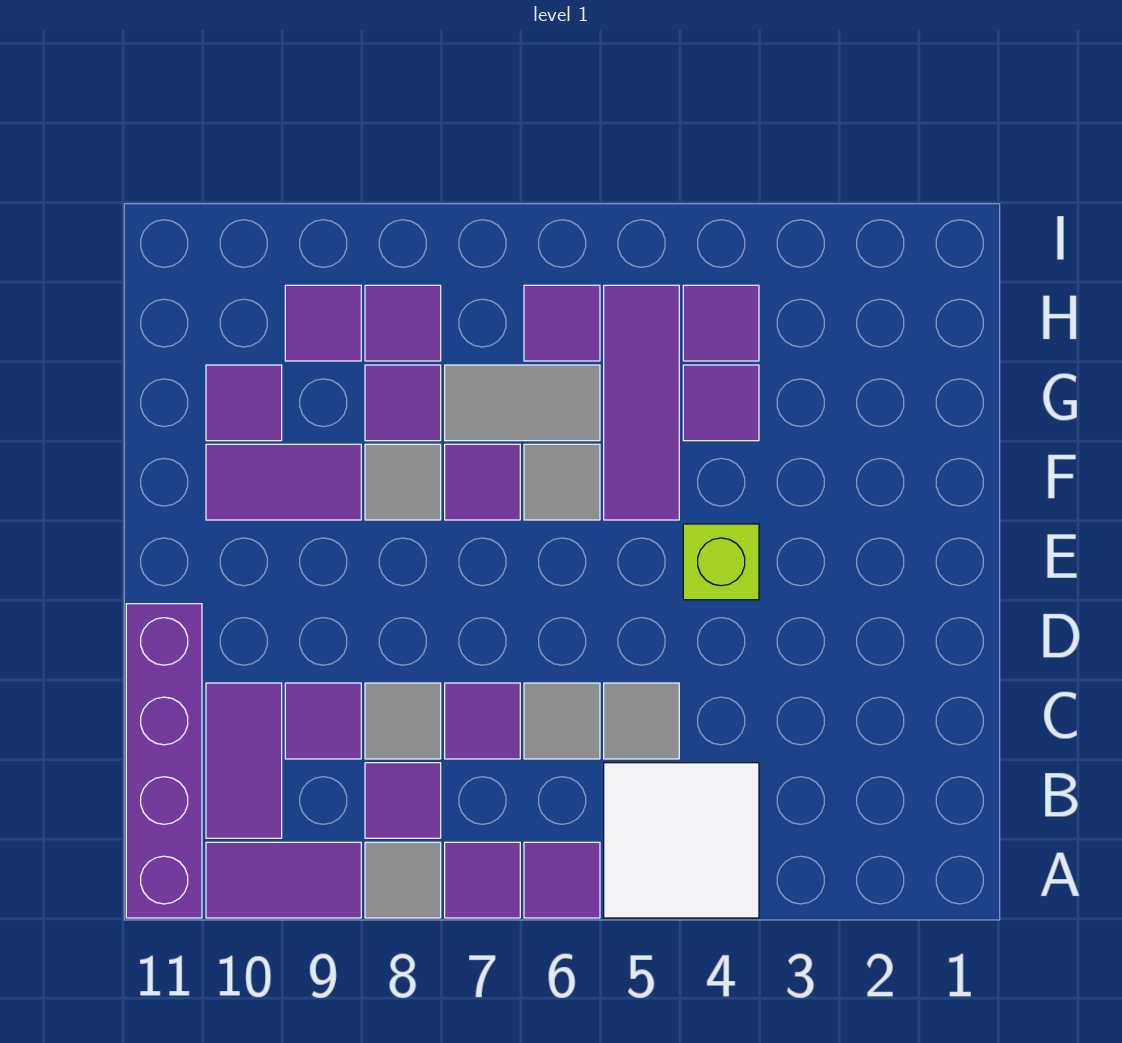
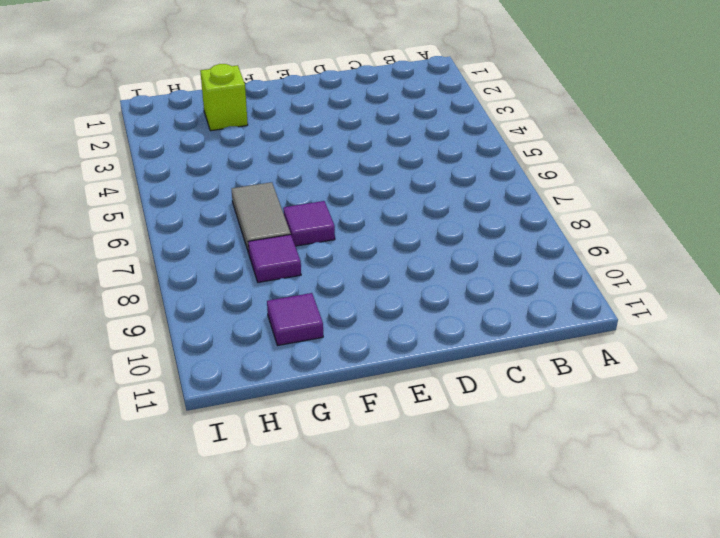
lime brick G2 level 1 -> lime brick E4 level 1
none -> white tile A4:B5 level 1
none -> purple tile A6 level 1
none -> purple tile A7 level 1

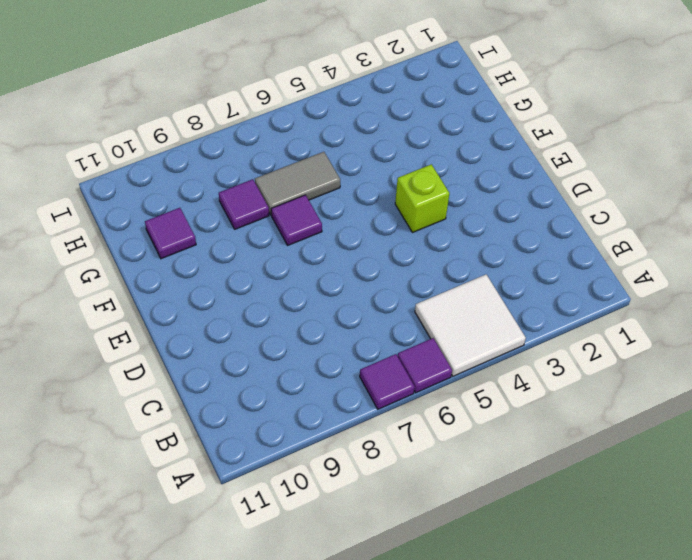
none -> grey tile A8 level 1
none -> purple tile A9:A10 level 1
none -> purple brick A11:D11 level 1

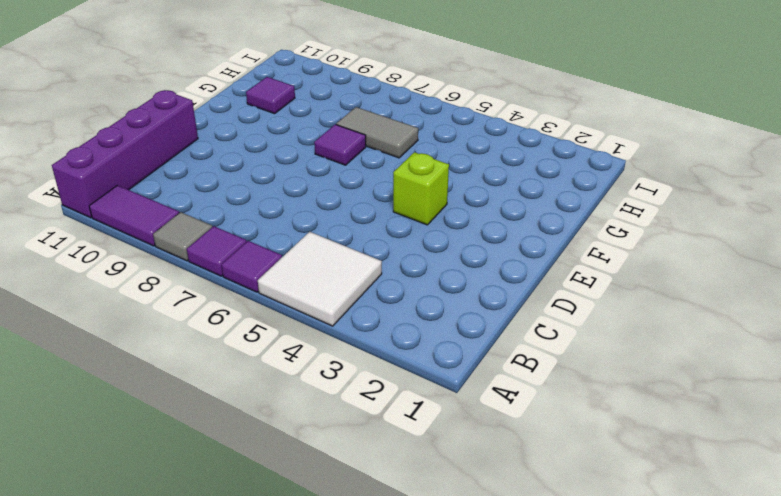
none -> purple tile B8 level 1
none -> purple tile B10:C10 level 1
none -> grey tile C5 level 1

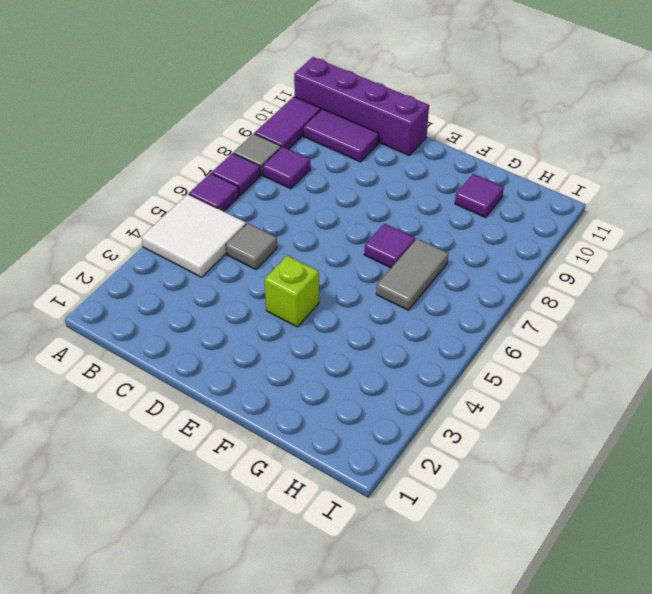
none -> grey tile C6 level 1
none -> purple tile C7 level 1
none -> grey tile C8 level 1

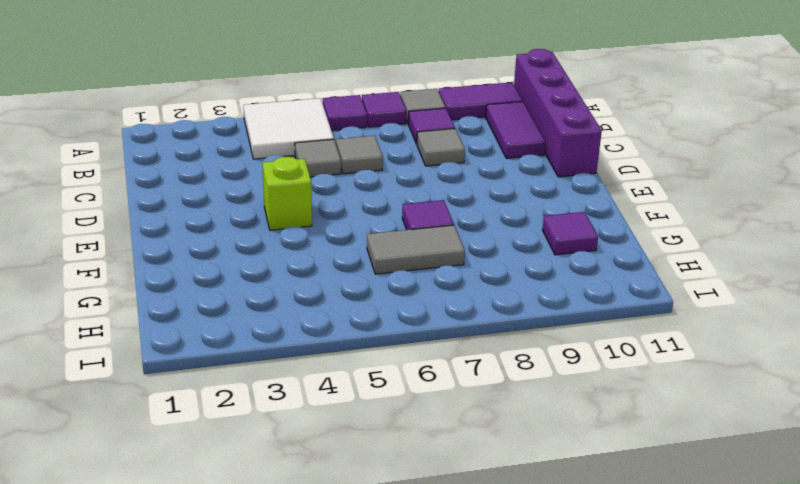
none -> purple tile C7 level 1
none -> purple tile C9 level 1
none -> purple tile F5:H5 level 1

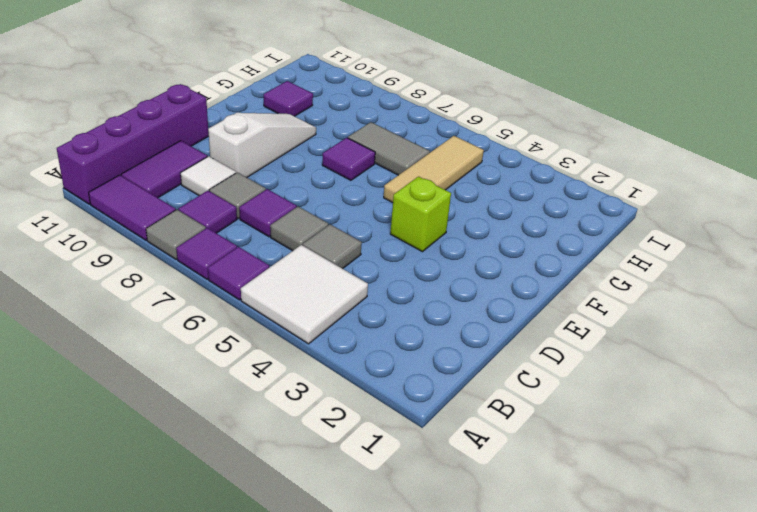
white tile C9 level 1 -> purple tile C9 level 1
white slope D9:F9 level 1 top D -> purple tile F9:F10 level 1
tan tile F5:H5 level 1 -> purple tile F5:H5 level 1
none -> grey tile F6 level 1
none -> grey tile F8 level 1
none -> purple tile G4 level 1

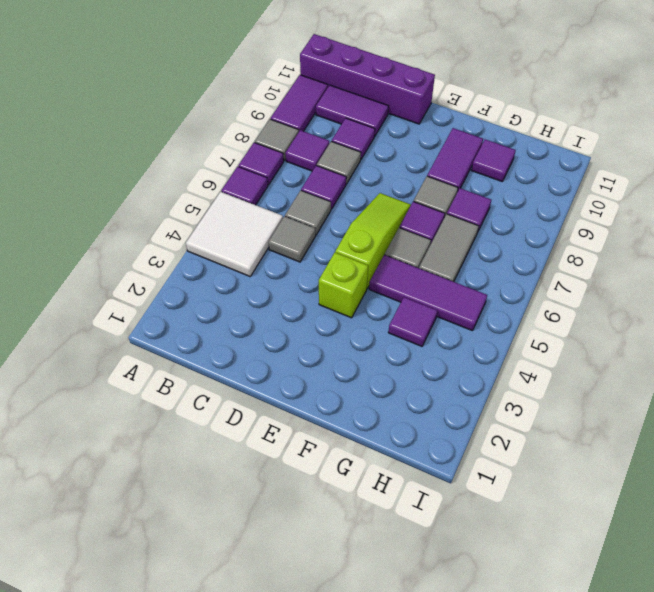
lime slope E5:E7 level 1 top 5 -> none
none -> purple tile H4 level 1
none -> purple tile H6 level 1
none -> purple tile H8 level 1

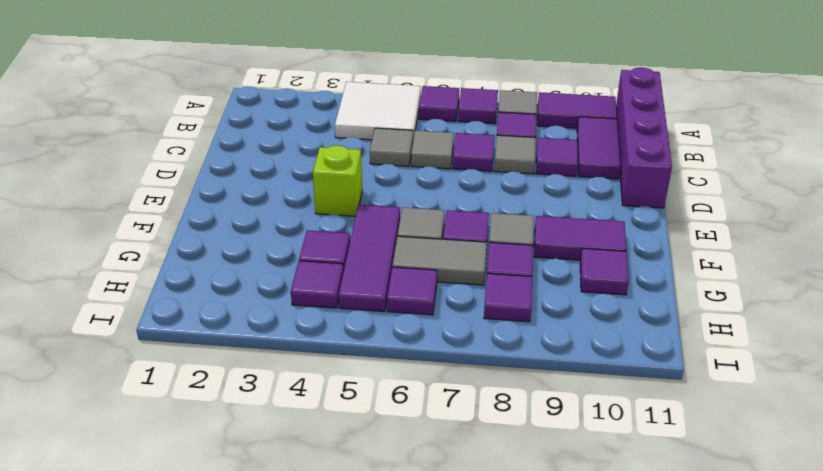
none -> purple tile H9 level 1

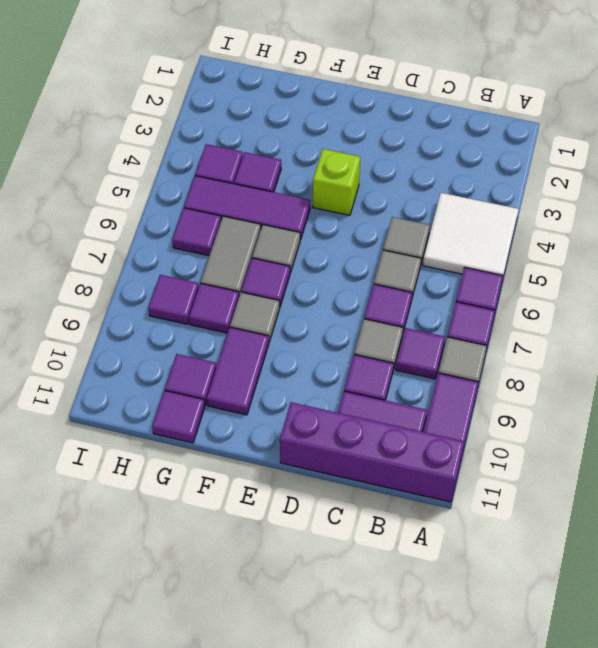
purple tile G11 level 1 -> purple tile H9 level 1

